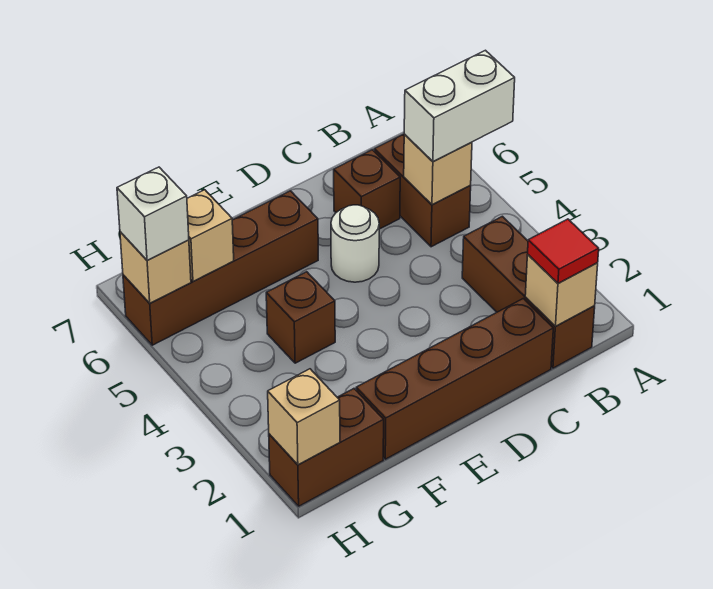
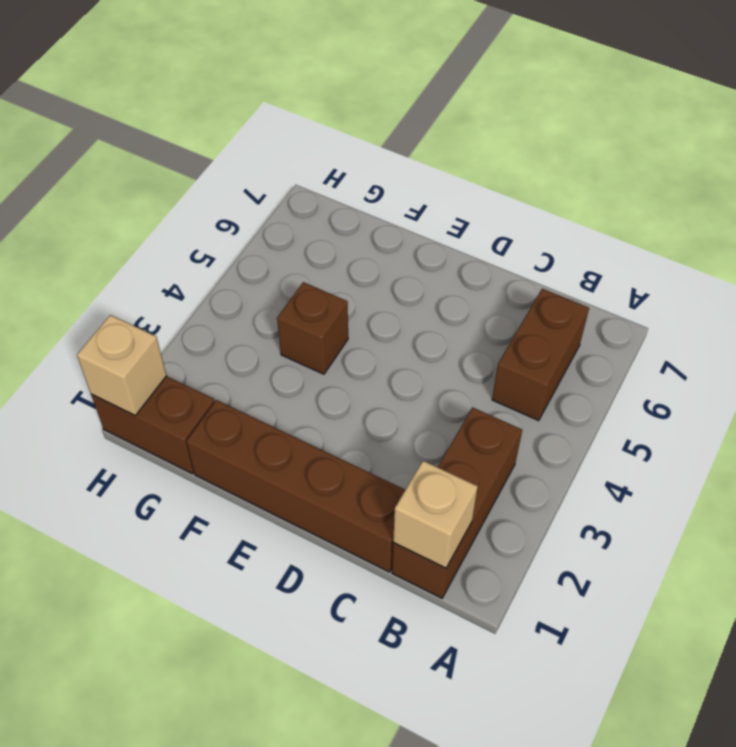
none -> brown brick C6 level 1
none -> white round brick D5 level 1
none -> brown brick E6:H6 level 1

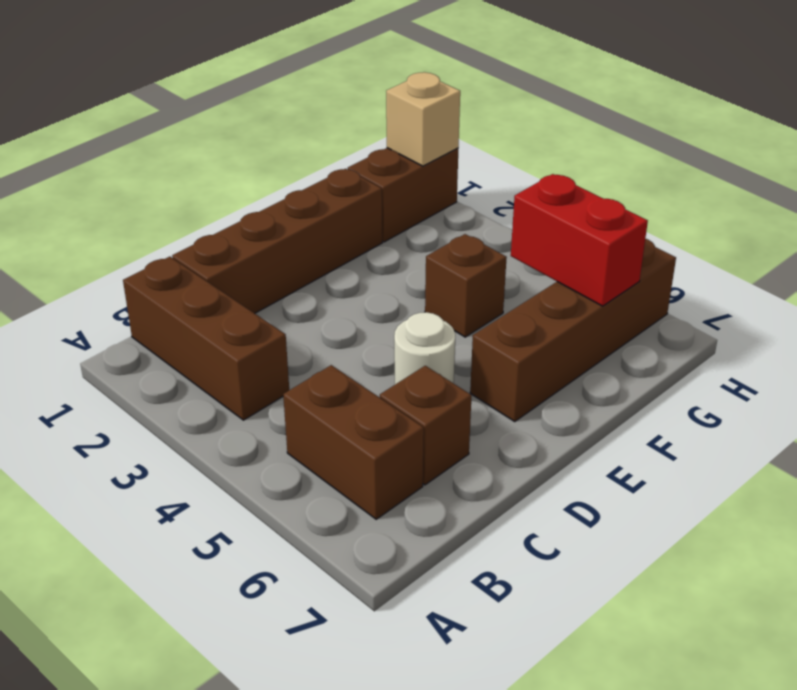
red brick G5:G6 level 2 -> tan brick G6 level 2
none -> tan brick B1 level 2
none -> tan brick B5 level 2
none -> tan brick H6 level 2

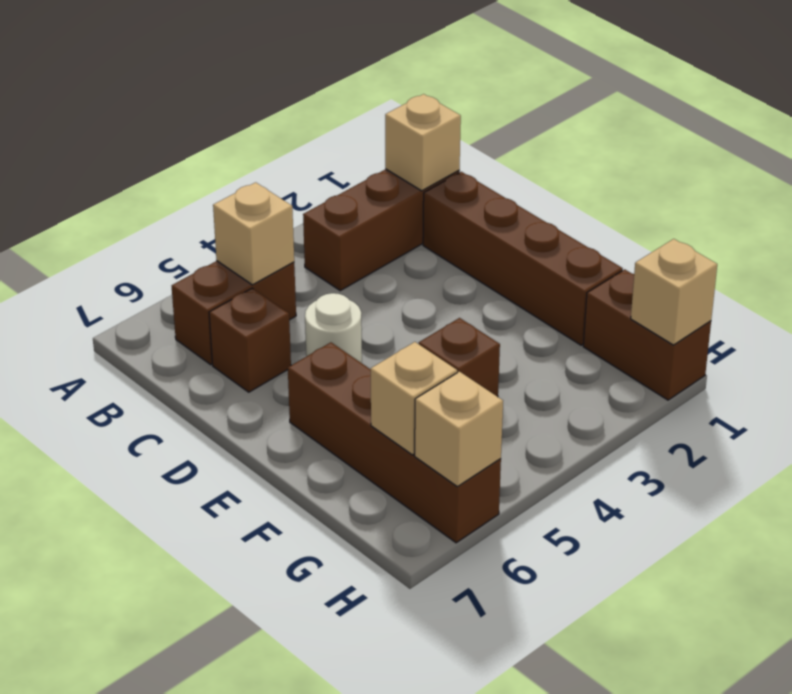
none -> white brick A5:B5 level 3
none -> red tile B1 level 3
none -> white brick H6 level 3

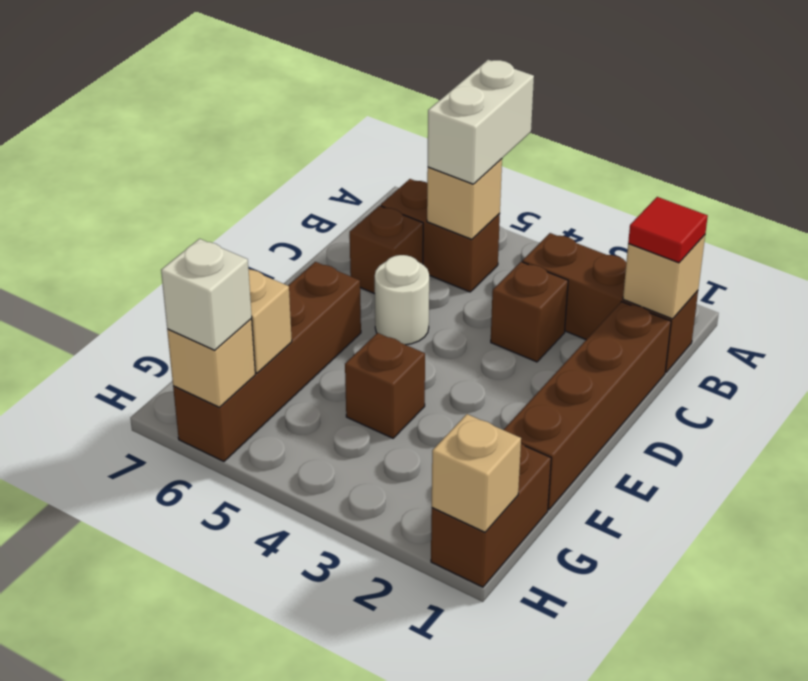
brown brick C3 level 1 -> none

